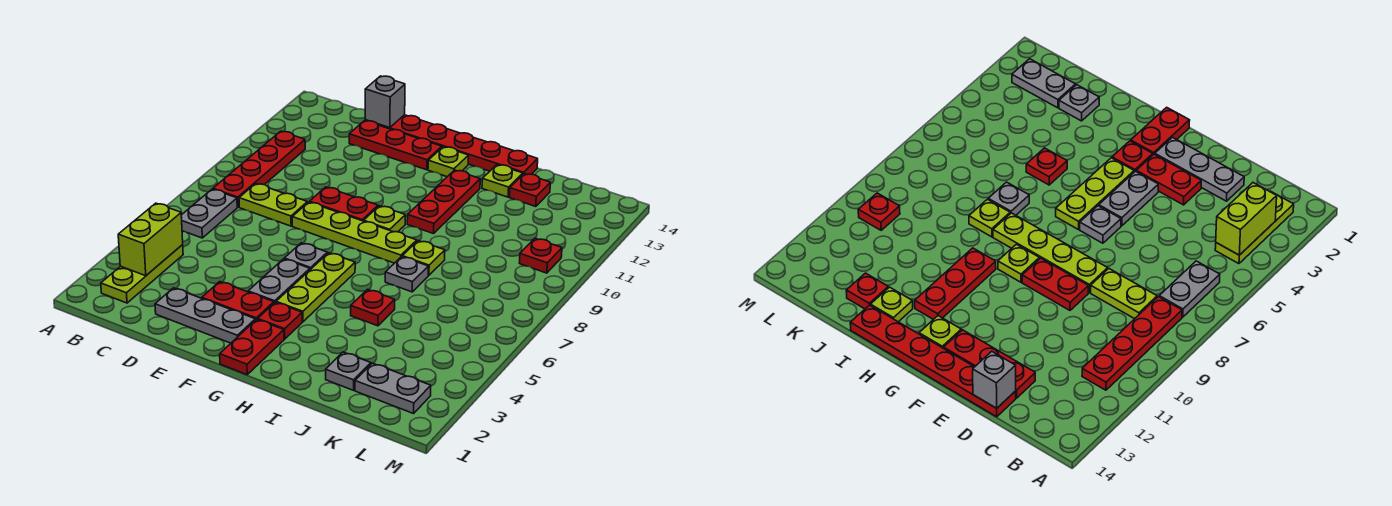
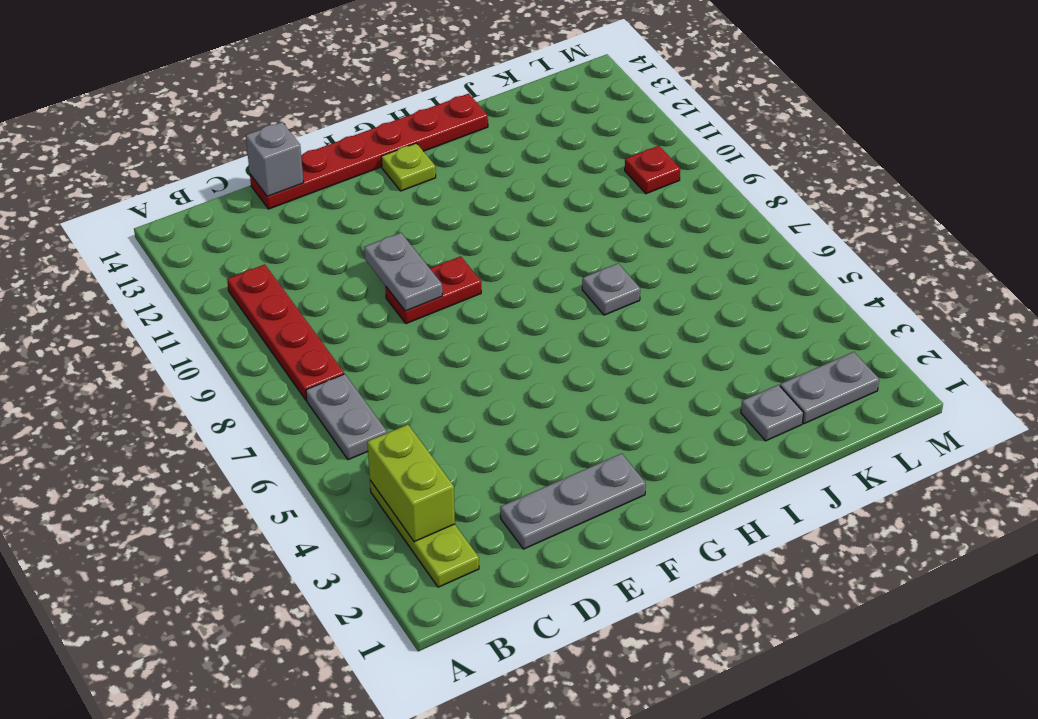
grey plate E9:E10 level 2 -> grey plate F4:F5 level 1
none -> lime plate C8:D8 level 1
none -> red plate D13:F13 level 1
none -> red plate E3:F3 level 1

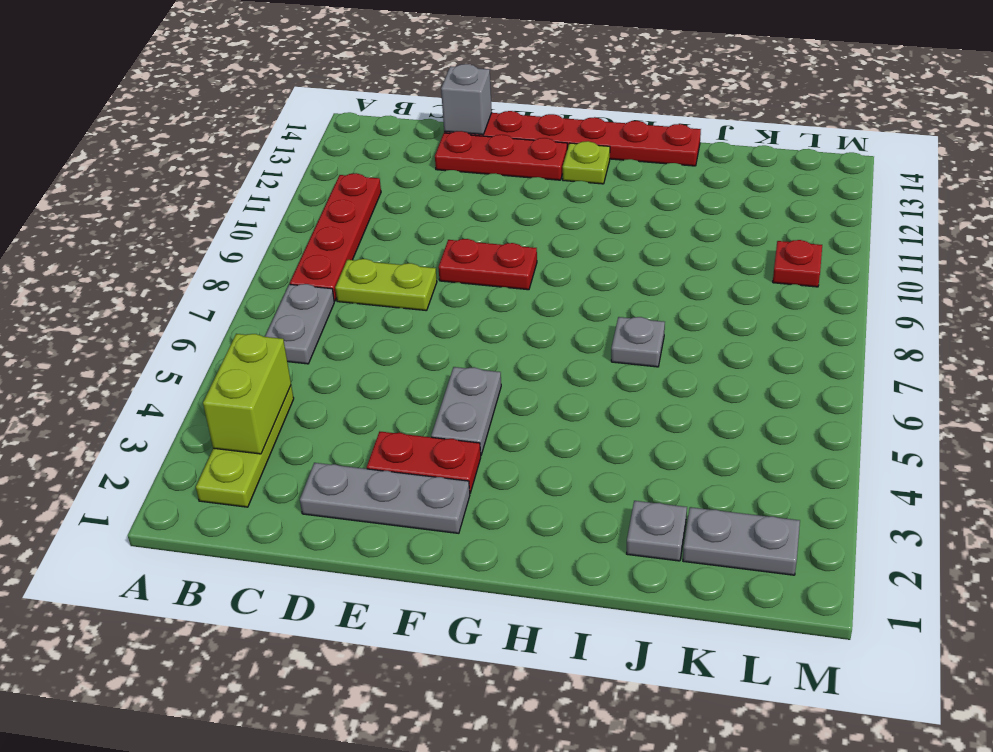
none -> lime plate E8:H8 level 1
none -> grey plate F6 level 1
none -> red plate G1:G2 level 1

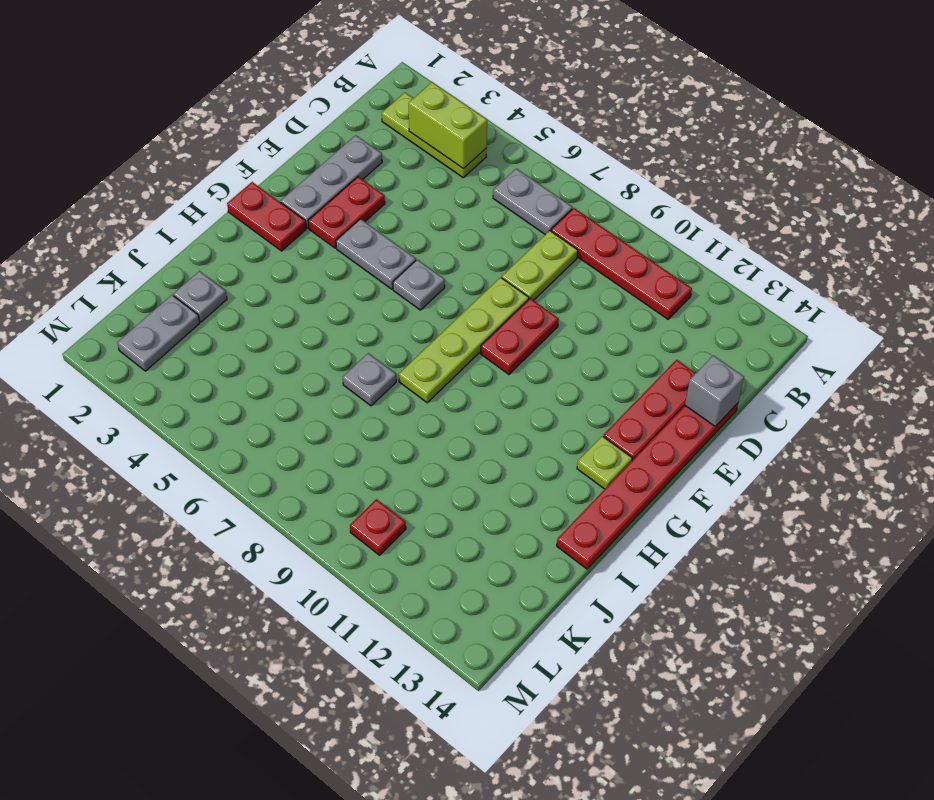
none -> red plate G3 level 1
none -> lime plate G4:G6 level 1
none -> lime plate G9 level 1

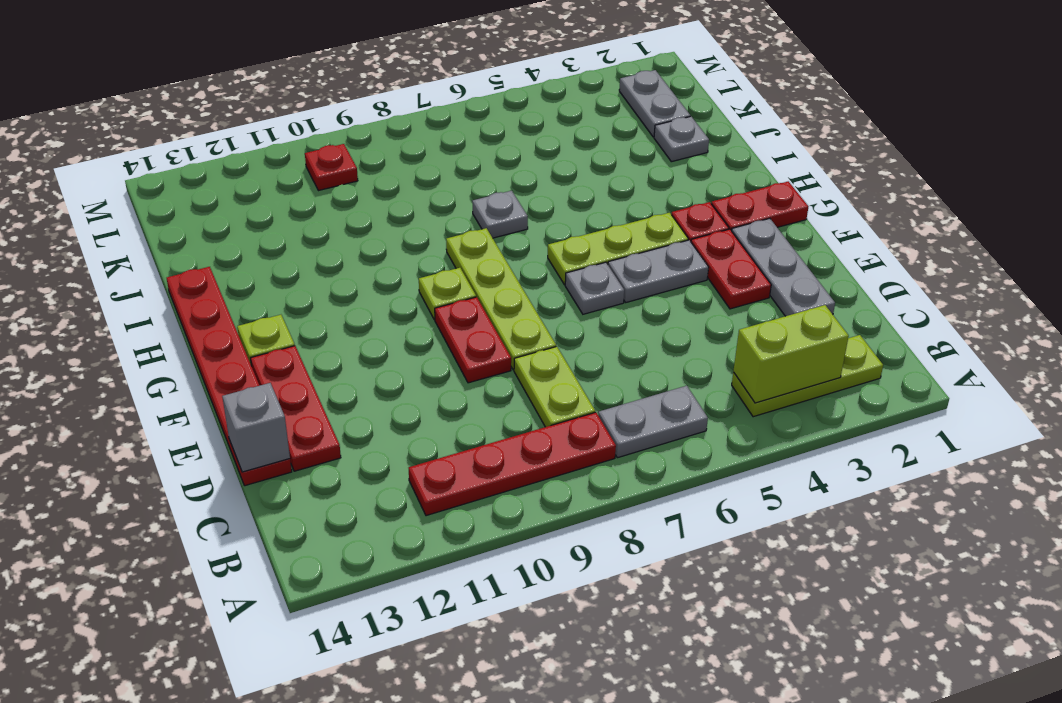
none -> red plate H10:H12 level 1
none -> red plate I5 level 1
none -> lime plate I8 level 1

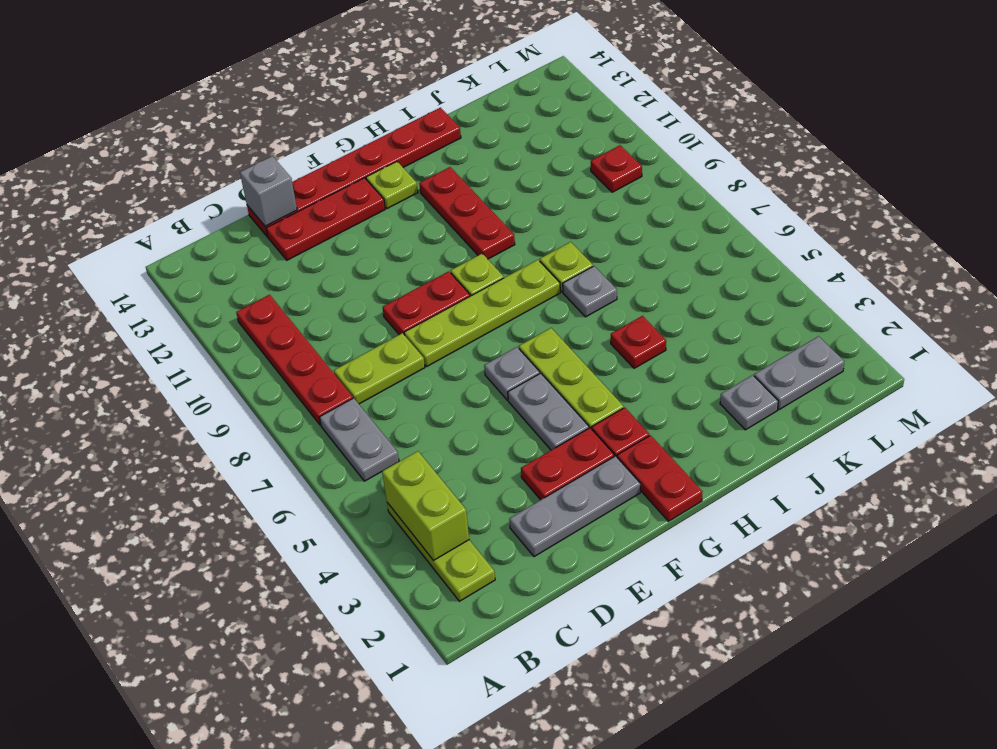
none -> lime plate I13 level 1
none -> red plate J13 level 1

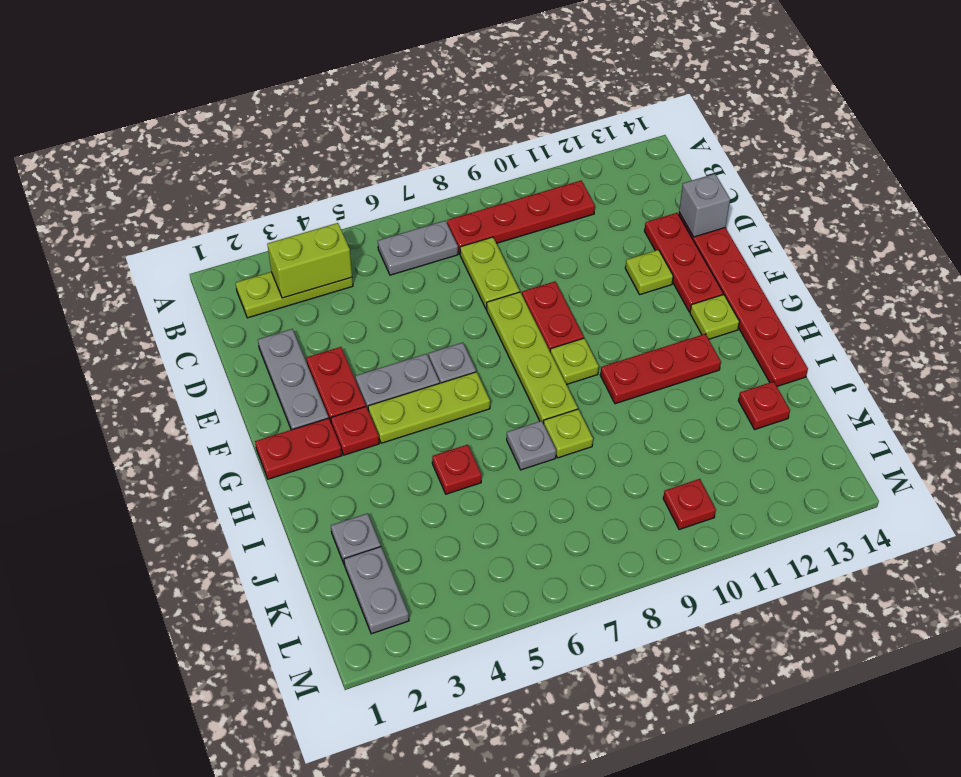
lime plate E12 level 1 -> lime plate I13 level 1

